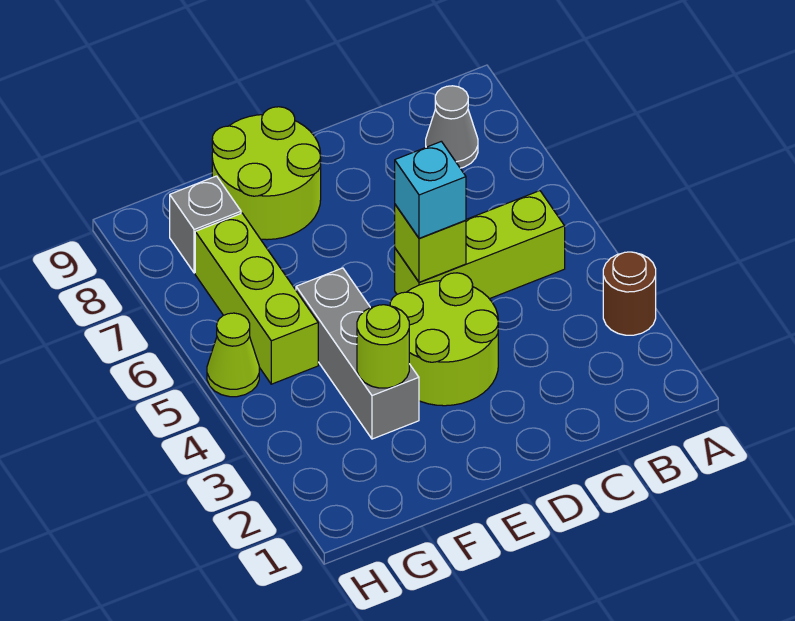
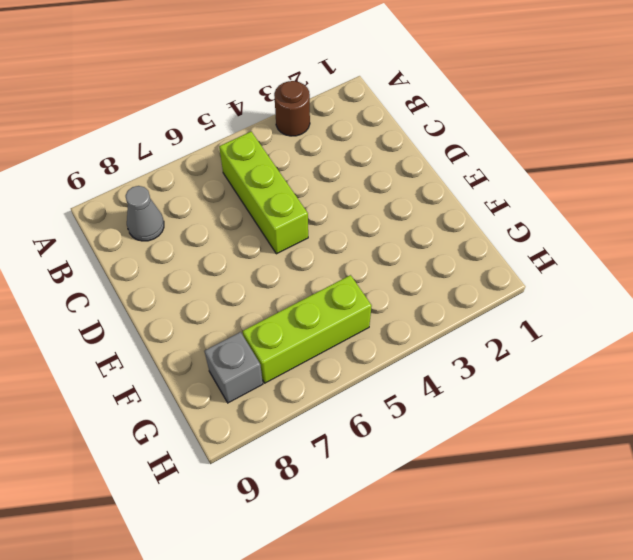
none -> lime round brick D3:E4 level 1
none -> lime round brick E8:F9 level 1
none -> grey brick F3:F5 level 1

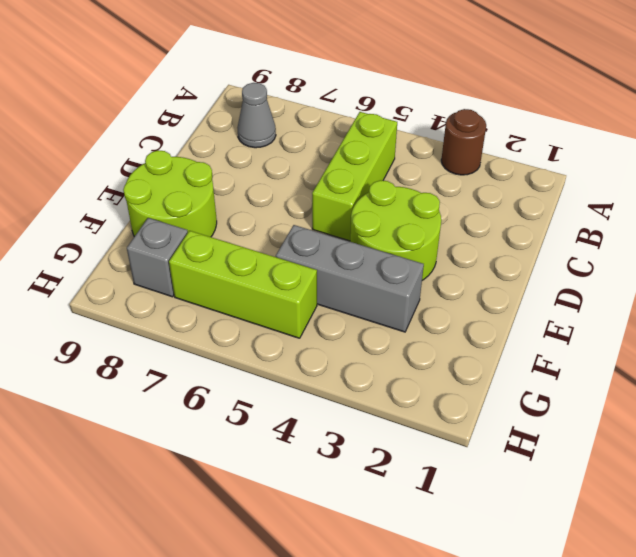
none -> lime cone H5 level 1
none -> lime brick D5 level 2
none -> lime round brick F3 level 2

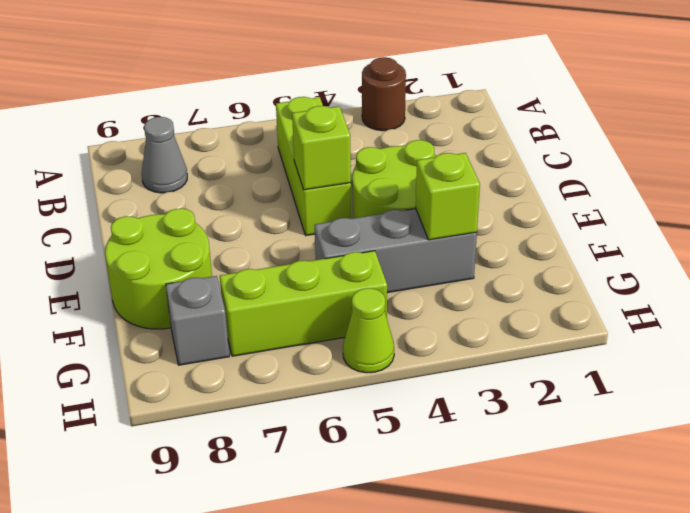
lime brick F3 level 2 -> lime round brick F3 level 2
none -> cyan brick D5 level 3

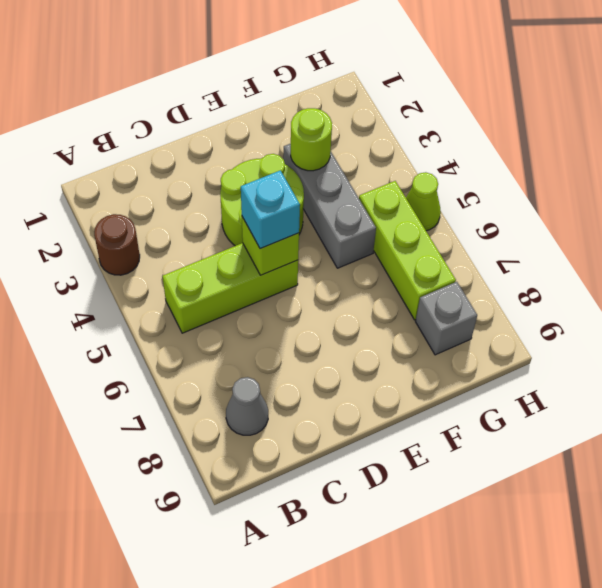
none -> lime round brick E8:F9 level 1

